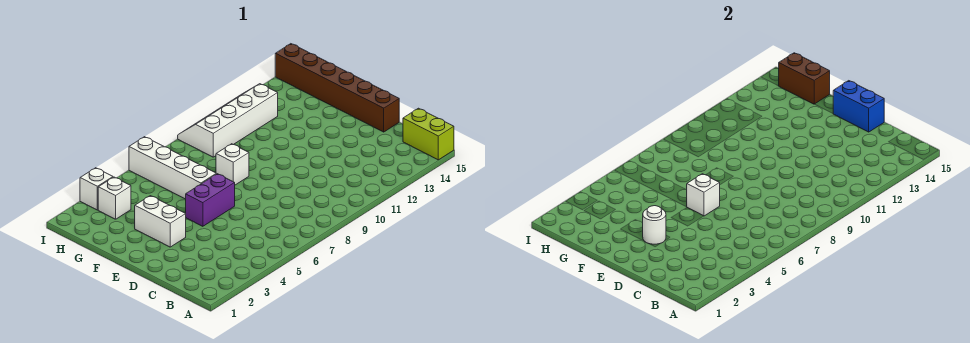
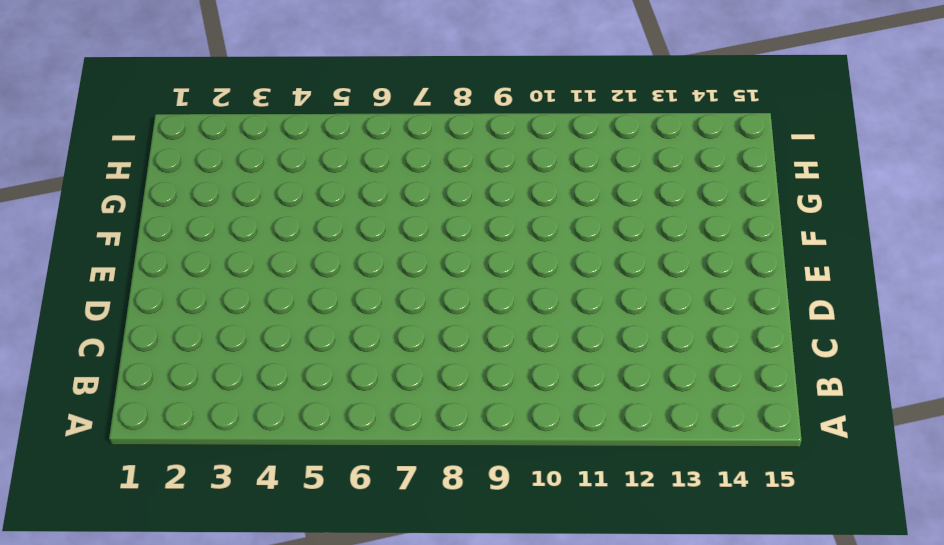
none -> lime brick A15:B15 level 1
none -> brown brick D15:I15 level 1
none -> white brick E3:F3 level 1

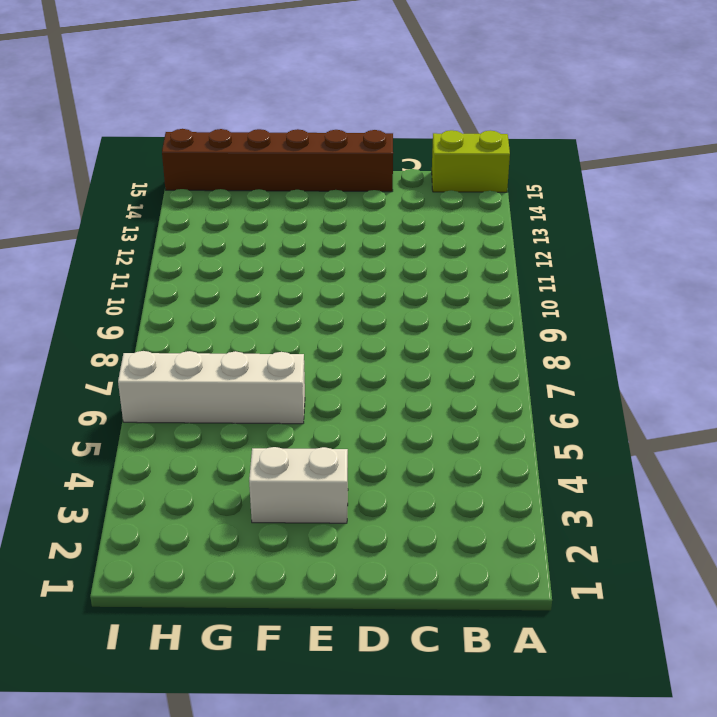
none -> purple brick E5:E6 level 1
none -> white brick F8 level 1
none -> white brick H3 level 1

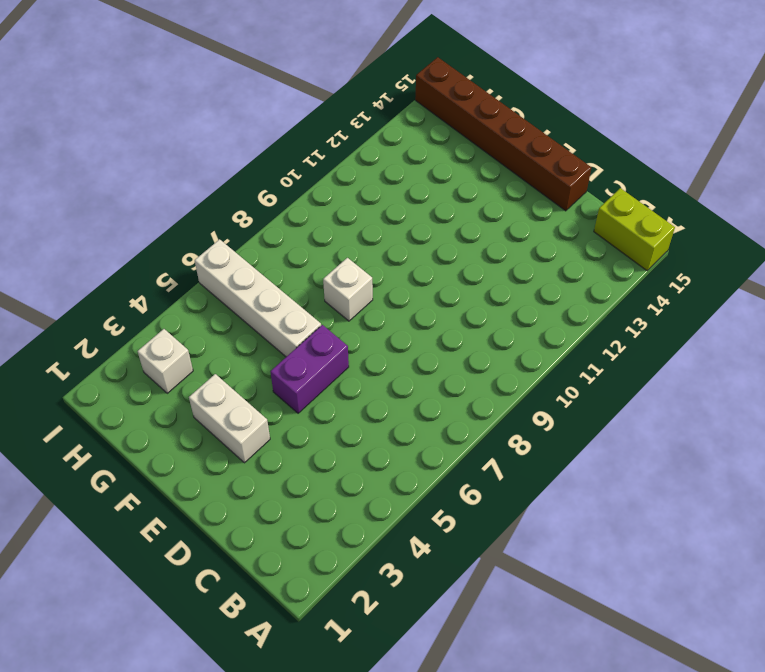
none -> white slope H9:I12 level 1 top H
none -> white brick I3 level 1
none -> blue brick D15:E15 level 2

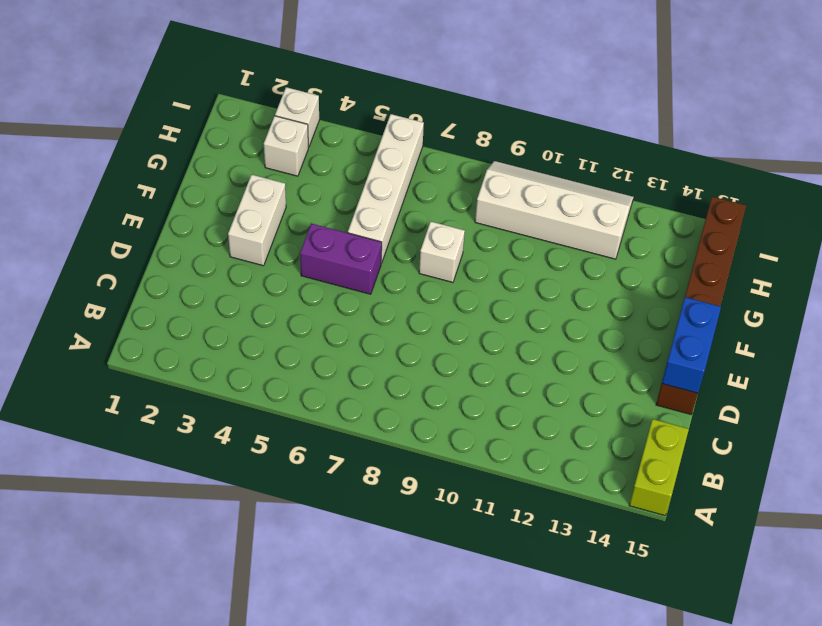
none -> white round brick E3 level 2
none -> white brick E6 level 2
none -> brown brick G15:H15 level 2

